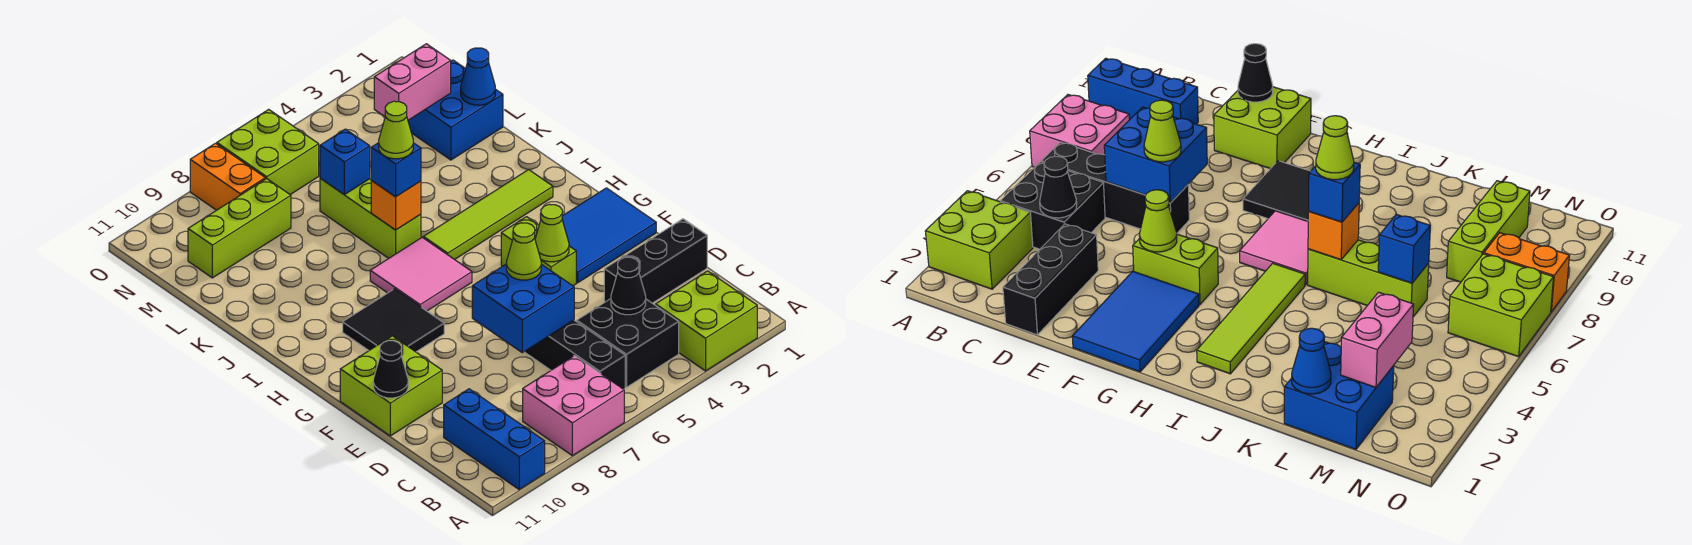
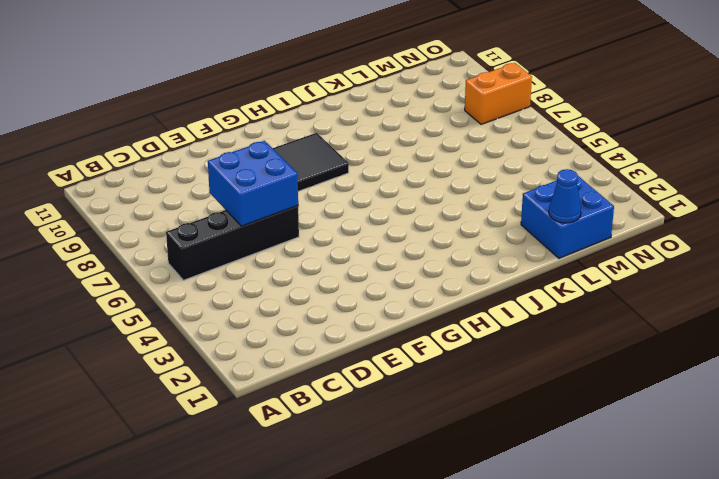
none -> lime brick A2:B3 level 1
none -> pink brick A7:B8 level 1
none -> blue brick A10:C10 level 1

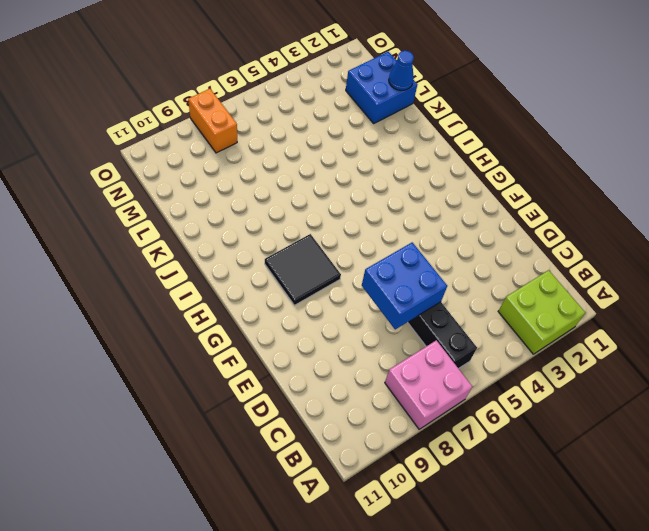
none -> blue brick A10:C10 level 1
none -> black brick B4:C5 level 1
none -> black brick D1:D3 level 1

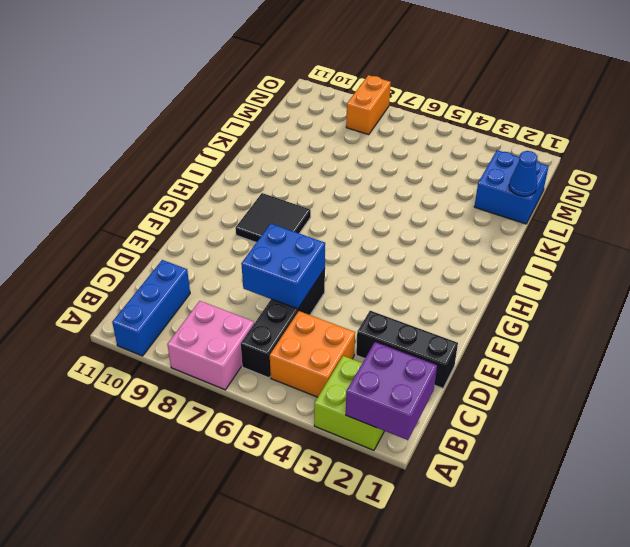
purple brick A1:B2 level 2 -> none
orange brick B4:C5 level 1 -> black brick B4:C5 level 1
none -> lime brick E10:F11 level 1
none -> blue tile F1:G3 level 1
none -> lime brick F4:G4 level 1

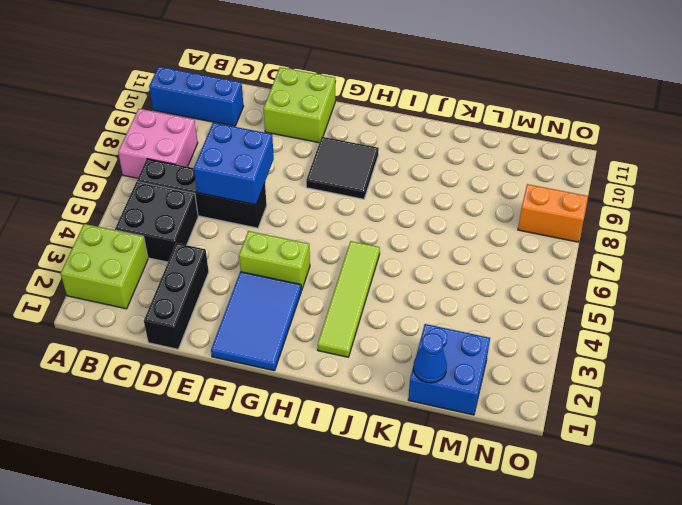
none -> pink tile H6:I7 level 1
none -> lime brick J6:L6 level 1
none -> lime brick M8:M10 level 1

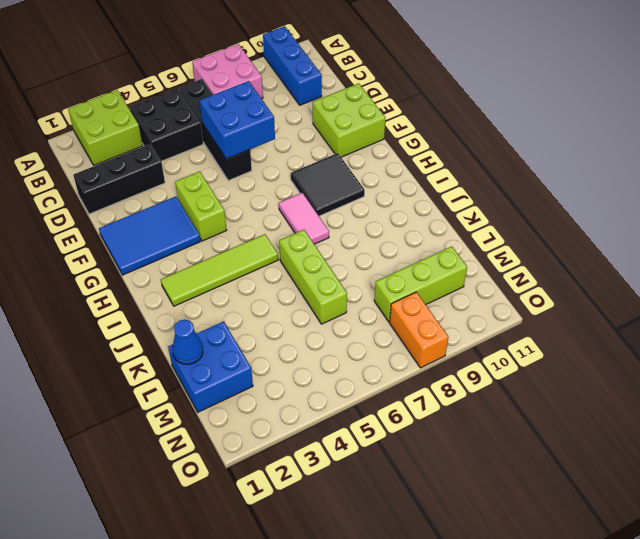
pink tile H7:I7 level 1 -> pink tile H6:I7 level 1
none -> lime brick N6:O7 level 1
none -> black cone C4 level 2
none -> black cone E11 level 2

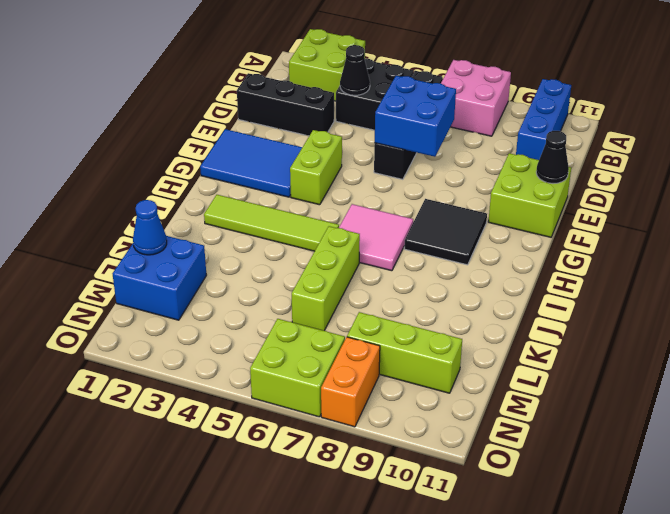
none -> lime cone F4 level 2
none -> orange brick J6 level 2
none -> blue brick L6 level 2

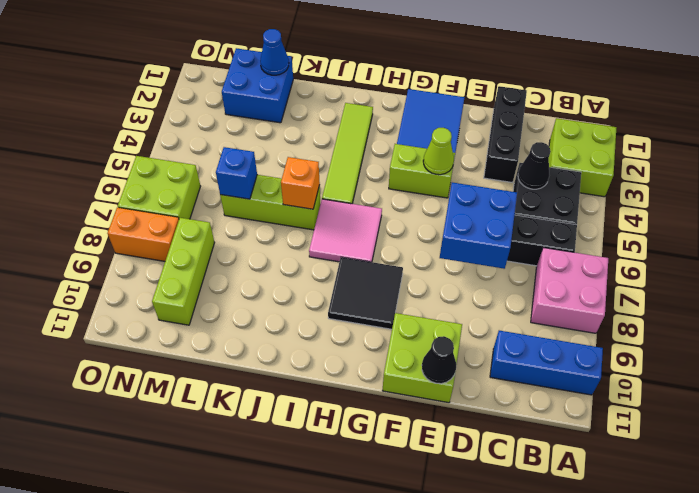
none -> pink brick M2:M3 level 2
none -> lime cone E6 level 3
none -> blue brick J6 level 3

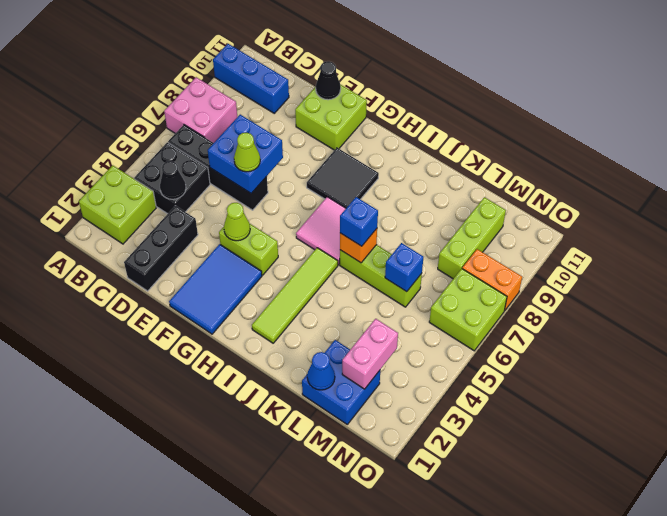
none -> lime cone J6 level 4

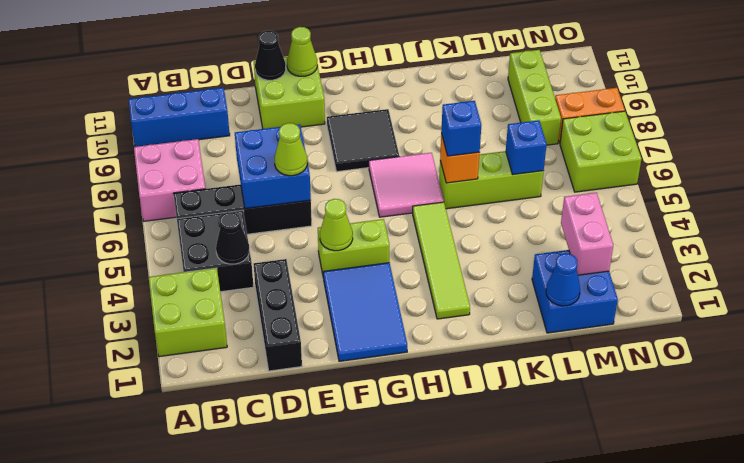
lime cone F11 level 2 -> lime cone J6 level 4

